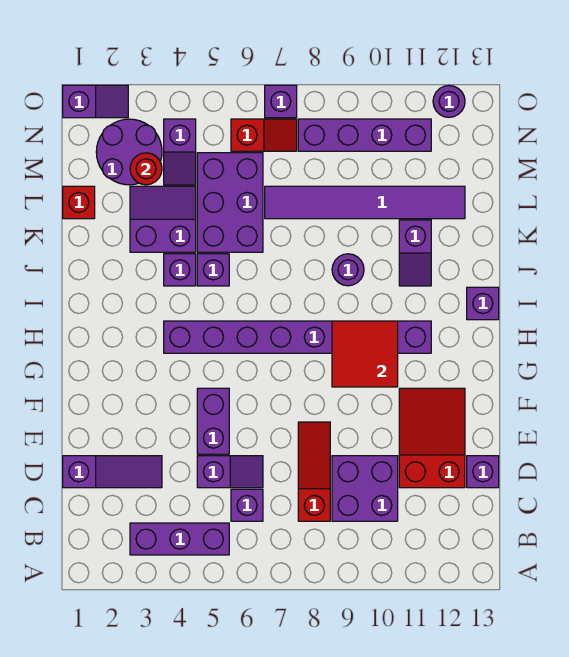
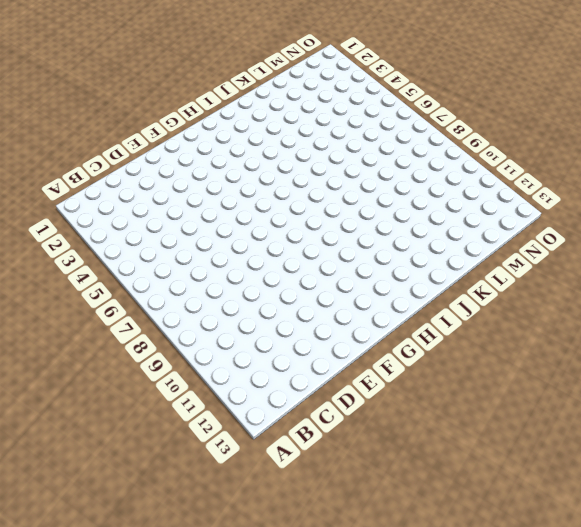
none -> purple brick B3:B5 level 1
none -> purple brick C6 level 1
none -> red slope C8:E8 level 1 top C

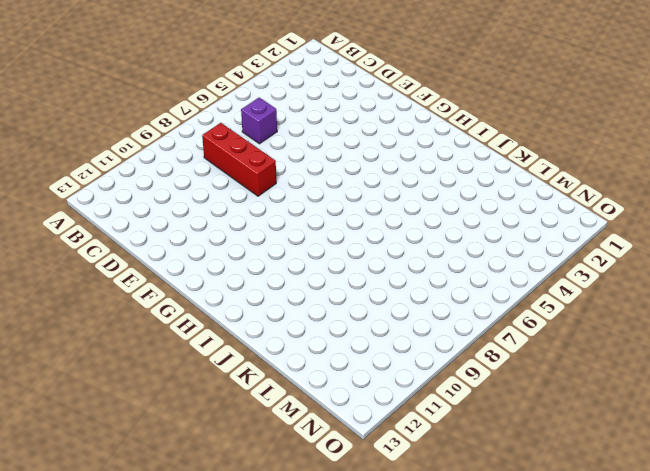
red brick C8:E8 level 1 -> red slope C8:E8 level 1 top C
none -> purple brick B3:B5 level 1
none -> purple brick C9:D10 level 1
none -> purple slope D1:D3 level 1 top 1

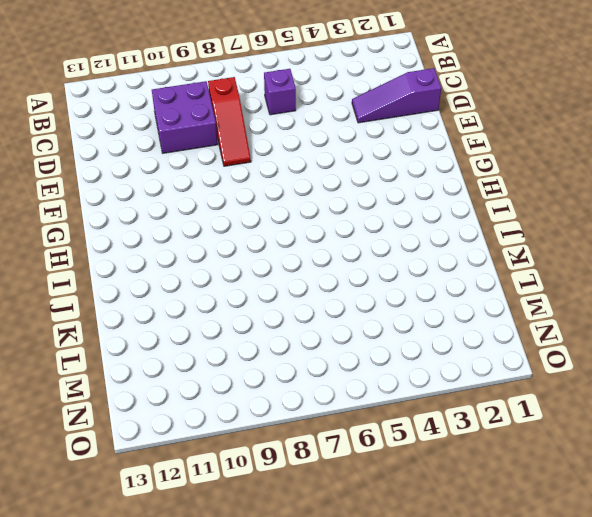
none -> purple brick B3:B5 level 1
none -> purple slope D5:D6 level 1 top 5
none -> red slope D11:F12 level 1 top D

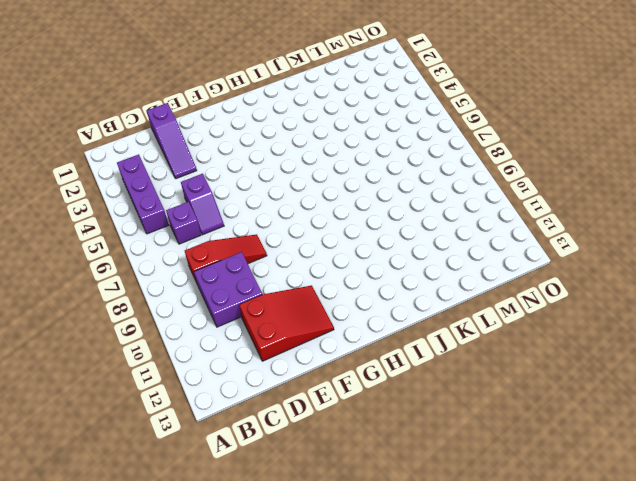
none -> purple brick D13 level 1
none -> purple brick E5:F5 level 1
none -> purple brick H4:H11 level 1

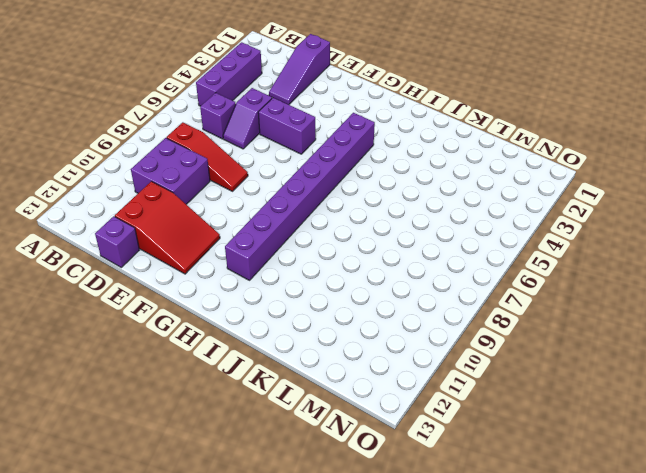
none -> purple brick I13 level 1
none -> purple brick J4 level 1
none -> purple brick J5 level 1

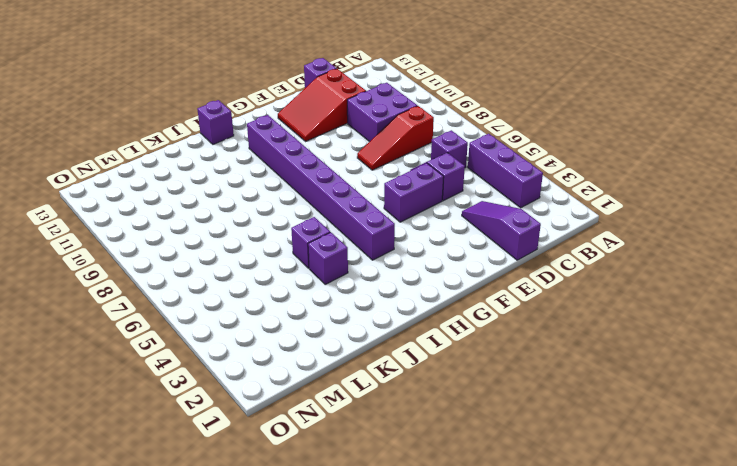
none -> purple round brick J9 level 1
none -> purple slope J11:K11 level 1 top K
none -> purple slope K3:L4 level 1 top K

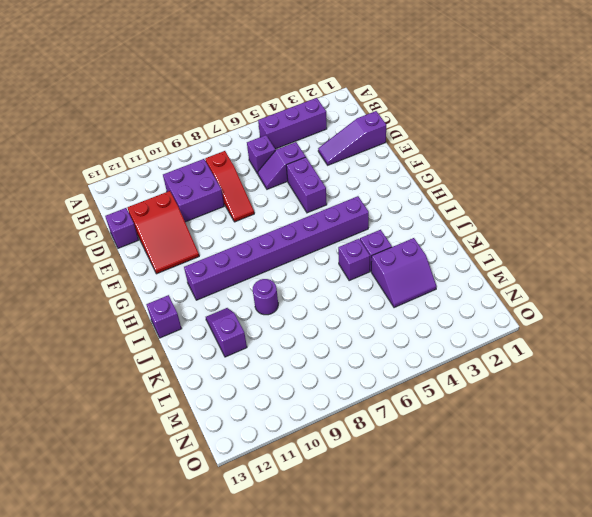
none -> purple brick K5:M6 level 1
none -> red brick L1 level 1
none -> purple tile L7:L12 level 1

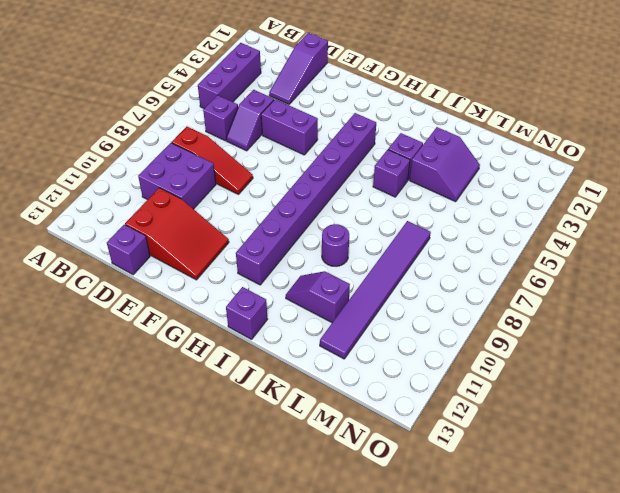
none -> purple brick K5:M6 level 1
none -> red brick L1 level 1
none -> purple round brick M2:N3 level 1

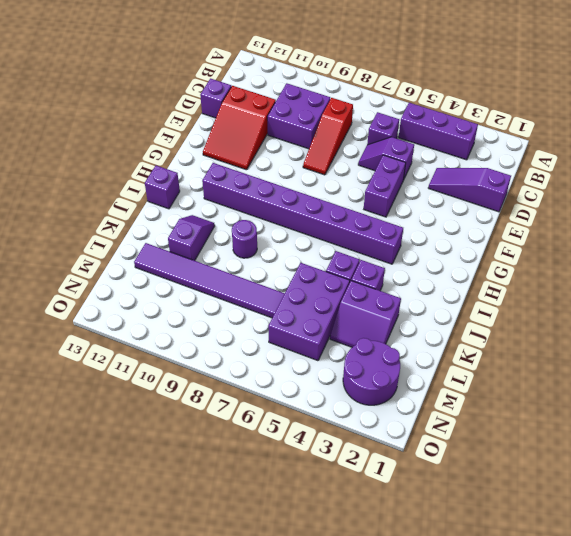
none -> red brick L1 level 1
none -> purple slope M4:N4 level 1 top N
none -> red slope N6:N7 level 1 top 6

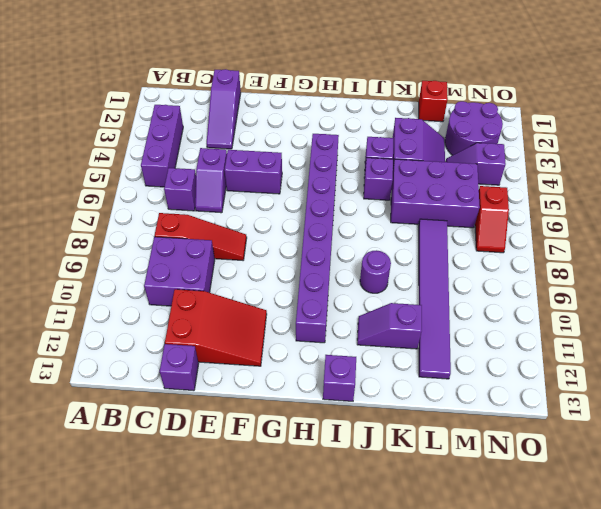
none -> purple brick N8:N11 level 1
none -> purple slope O1:O2 level 1 top 1
none -> purple brick O7 level 1

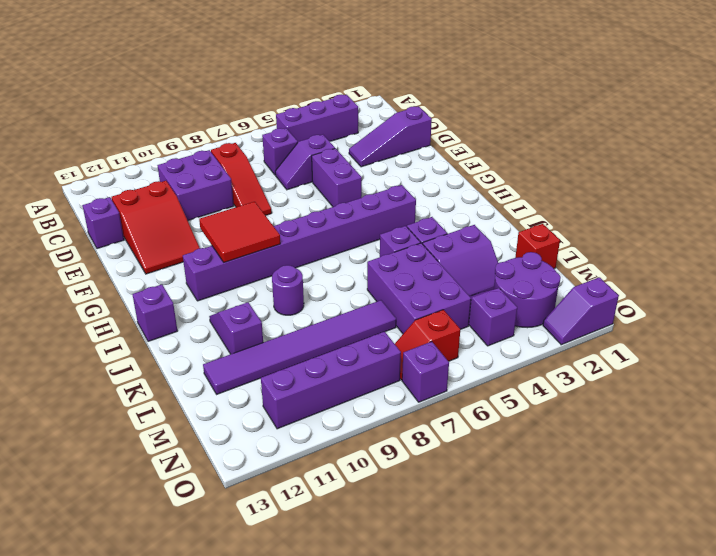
none -> purple round brick O12 level 1
none -> red round brick M3 level 2

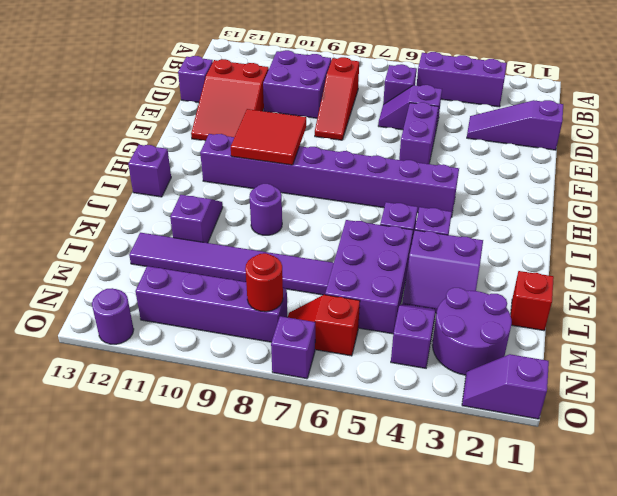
red round brick N8 level 2 -> red round brick M3 level 2

